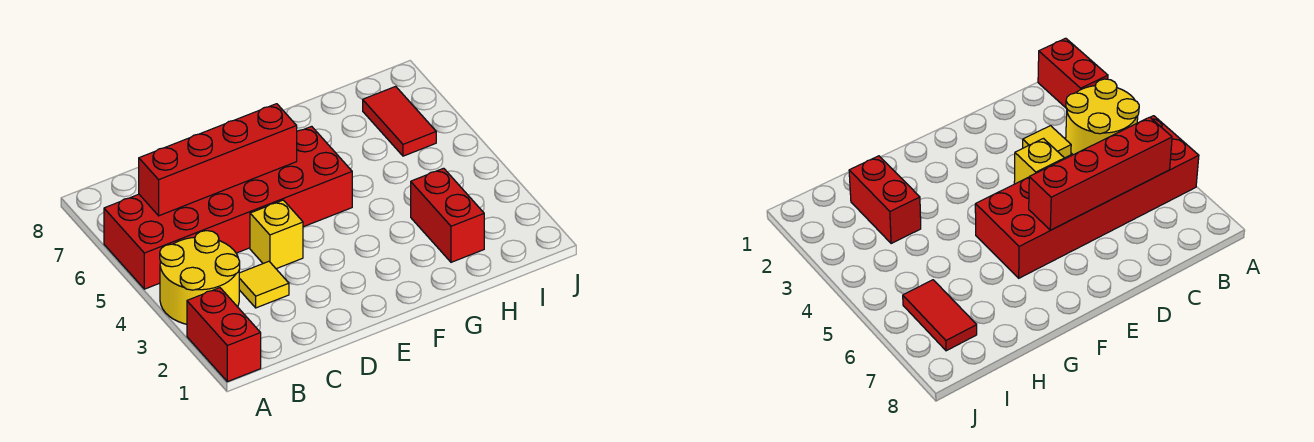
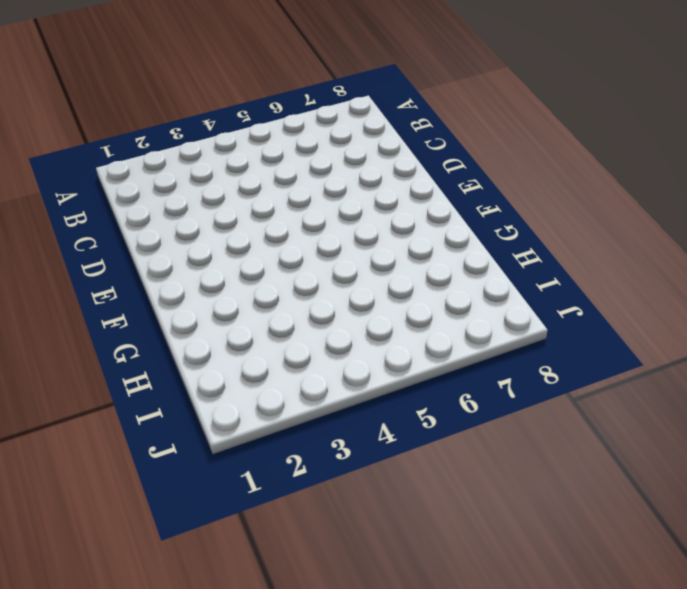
none -> red brick A1:A2 level 1
none -> yellow round brick A3:B4 level 1

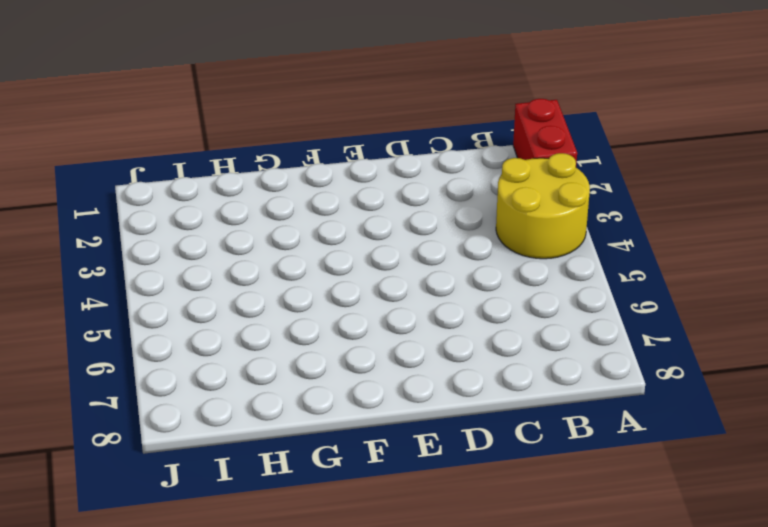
none -> red brick A5:F6 level 1
none -> yellow tile C3 level 1

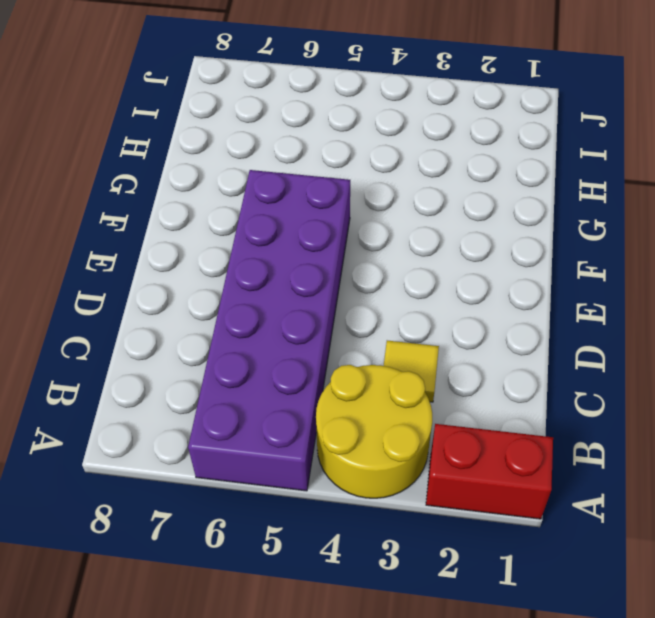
purple brick A5:F6 level 1 -> red brick A5:F6 level 1
none -> yellow brick D4 level 1
none -> red brick H2:H3 level 1

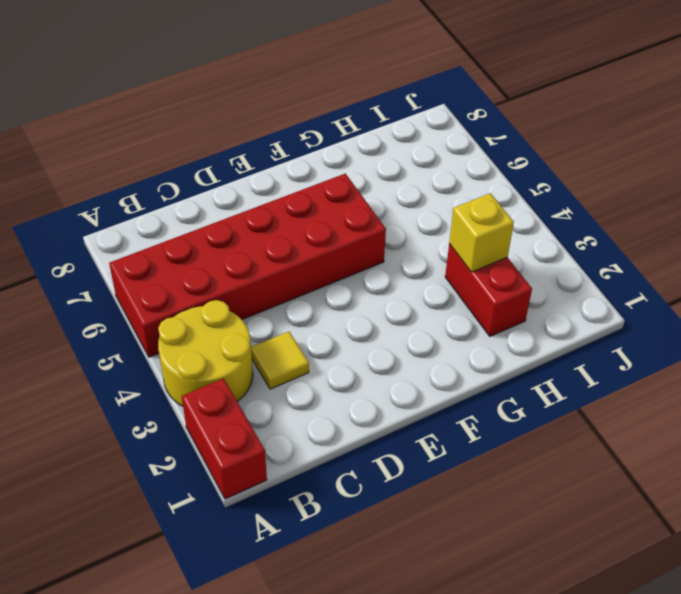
yellow brick H3 level 2 -> yellow brick D4 level 1
none -> red tile I6:I7 level 1
none -> red brick B6:E6 level 2

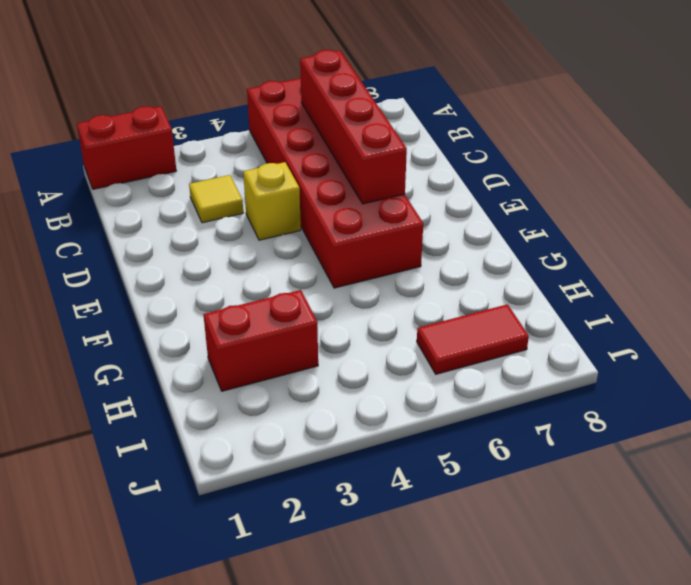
none -> yellow round brick A3:B4 level 1

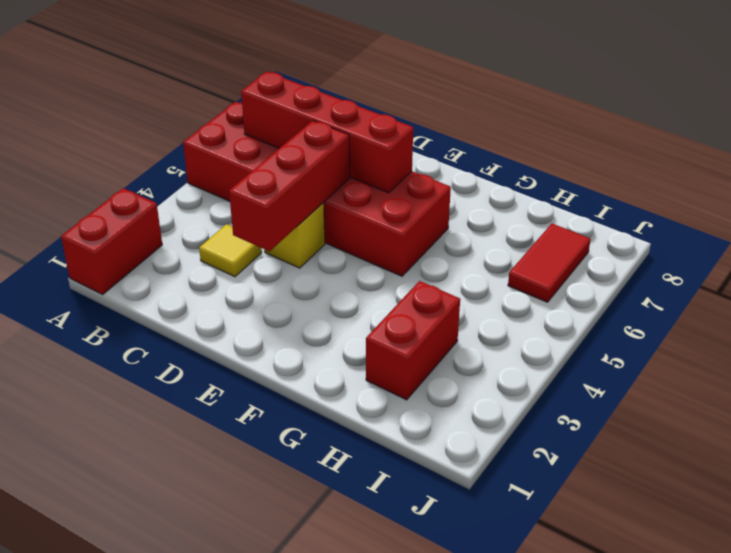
red brick D3:D5 level 2 -> none
none -> yellow round brick A3:B4 level 1

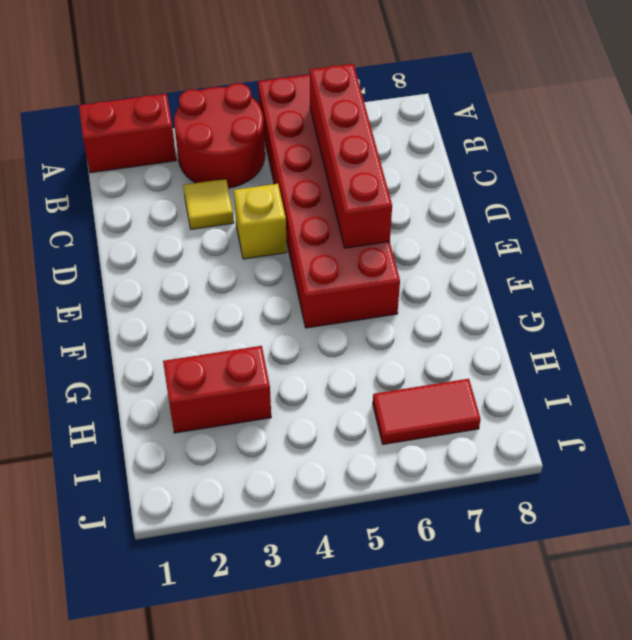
red round brick A3:B4 level 1 -> yellow round brick A3:B4 level 1

